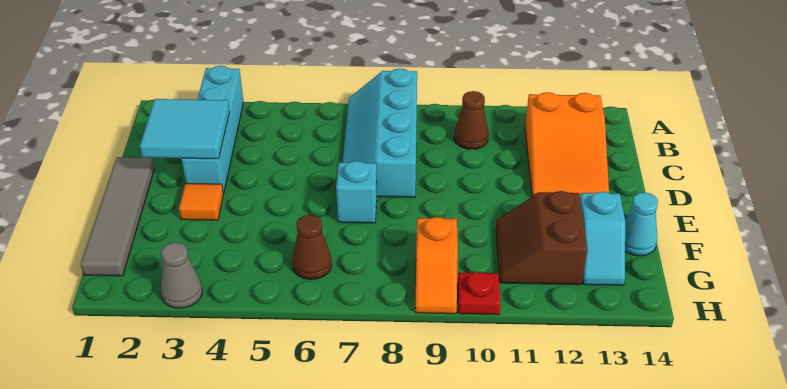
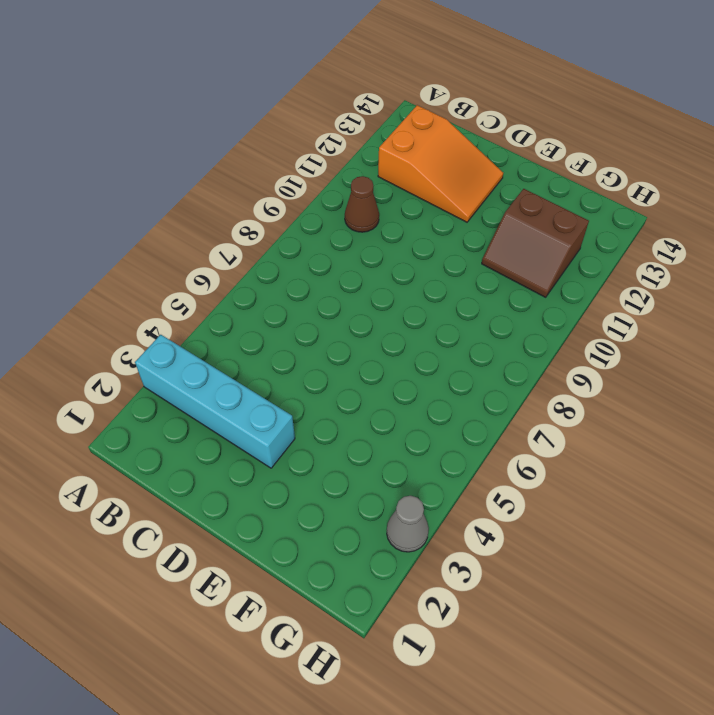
none -> cyan slope A7:D8 level 1 top 8
none -> grey tile D1:G1 level 1
none -> orange tile E3 level 1

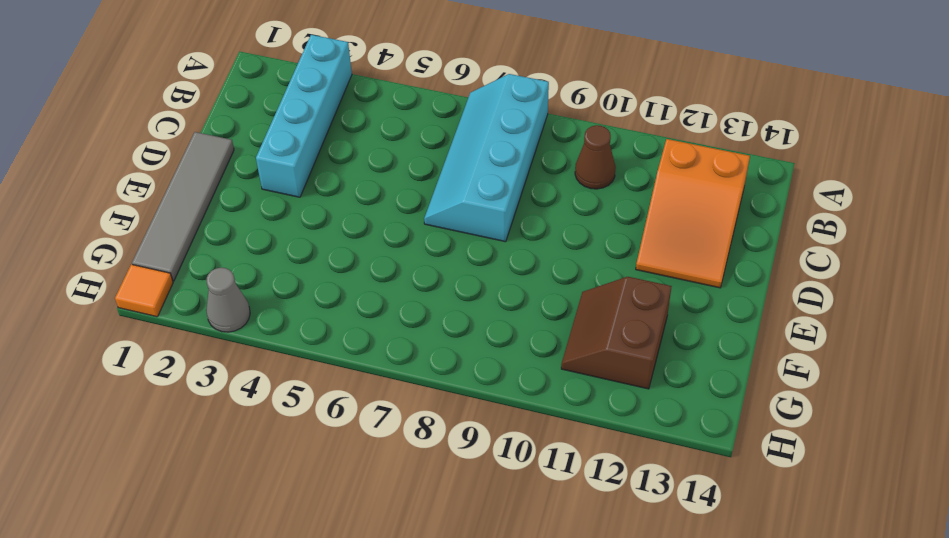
orange tile H1 level 1 -> orange tile E3 level 1
none -> cyan brick E7 level 1
none -> cyan slope F13:G13 level 1 top F
none -> cyan cone F14 level 1

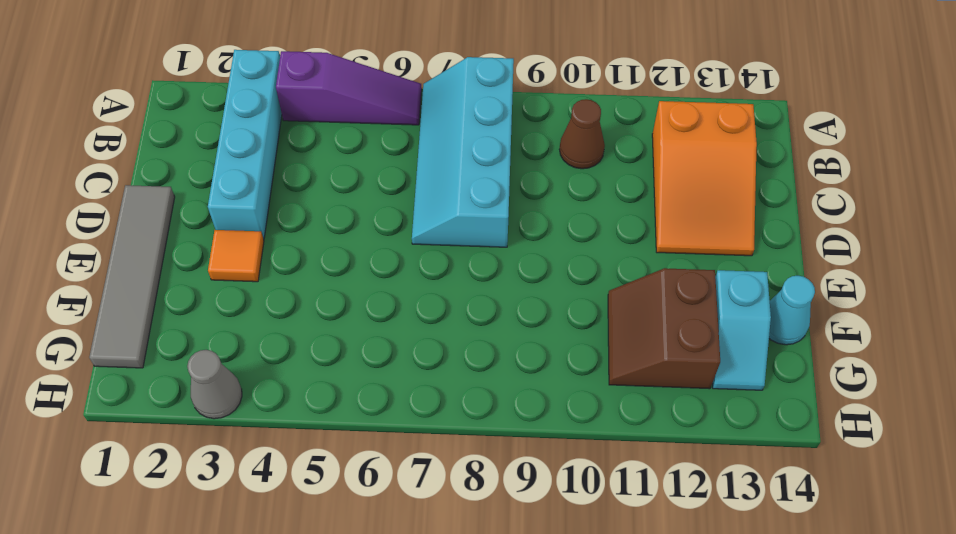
purple slope A4:A6 level 1 top 4 -> none
none -> cyan brick E7 level 1
none -> brown cone G6 level 1
none -> orange slope G9:H9 level 1 top G

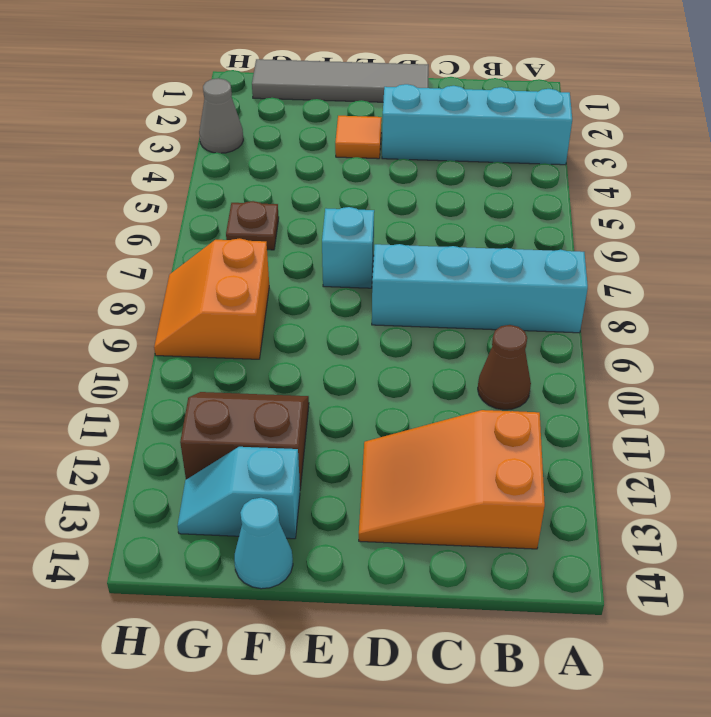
brown plate G6 level 1 -> brown cone G6 level 1
orange slope G8:H9 level 1 top G -> orange slope G9:H9 level 1 top G
none -> red plate H10 level 1
none -> cyan tile C2:D3 level 2

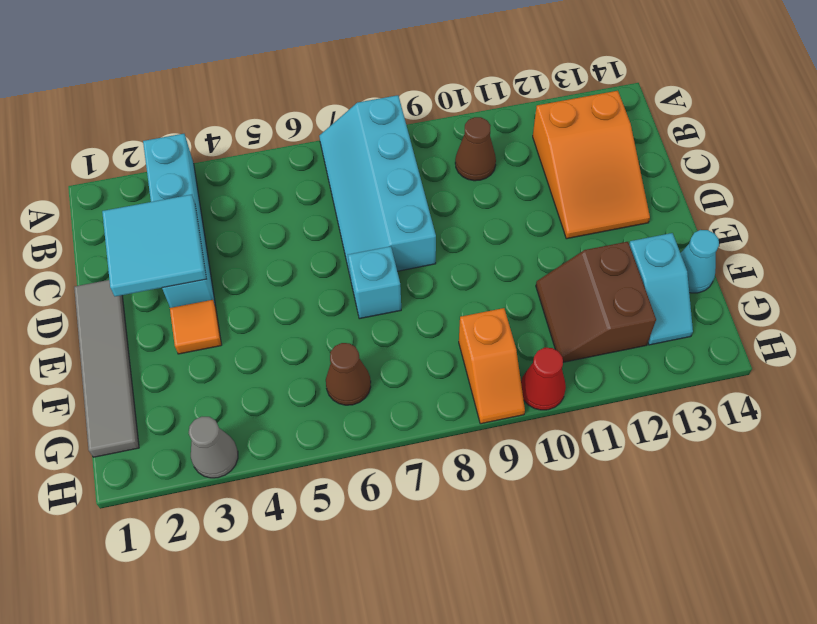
red cone H10 level 1 -> red plate H10 level 1

